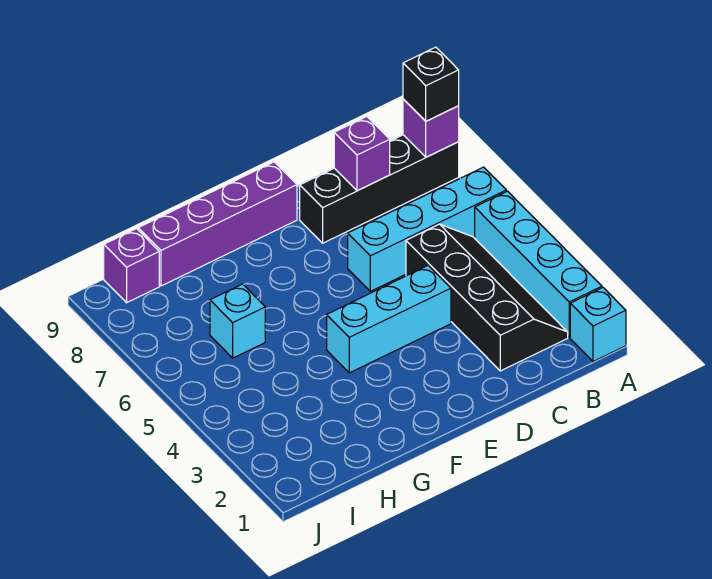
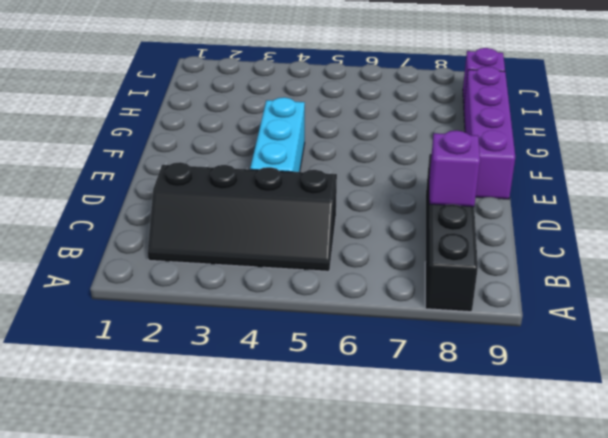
none -> cyan brick A1 level 1
none -> cyan brick A2:A5 level 1
none -> cyan brick A6:D6 level 1

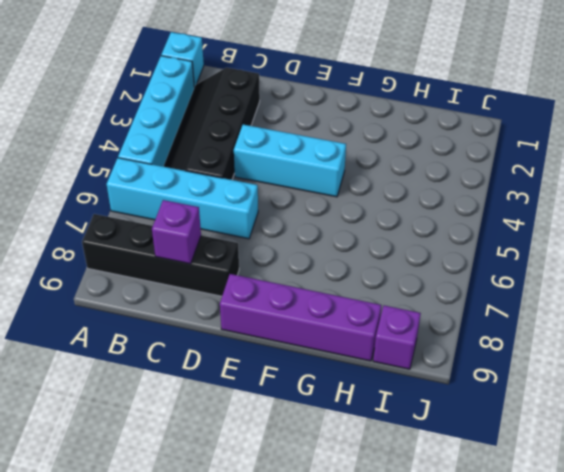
none -> cyan brick H6 level 1
none -> purple brick A8 level 2
none -> black brick A8 level 3

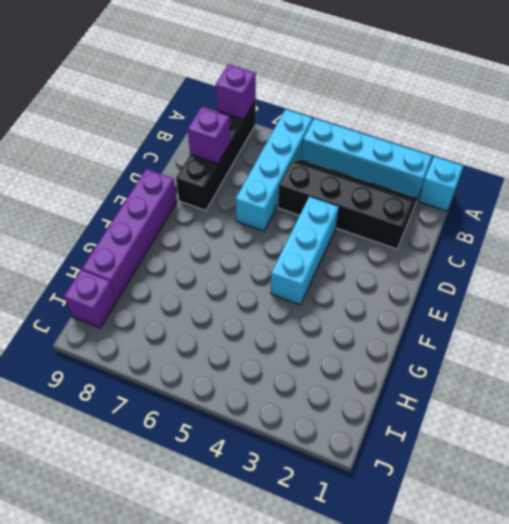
none -> cyan brick H6 level 1
none -> black brick A8 level 3

